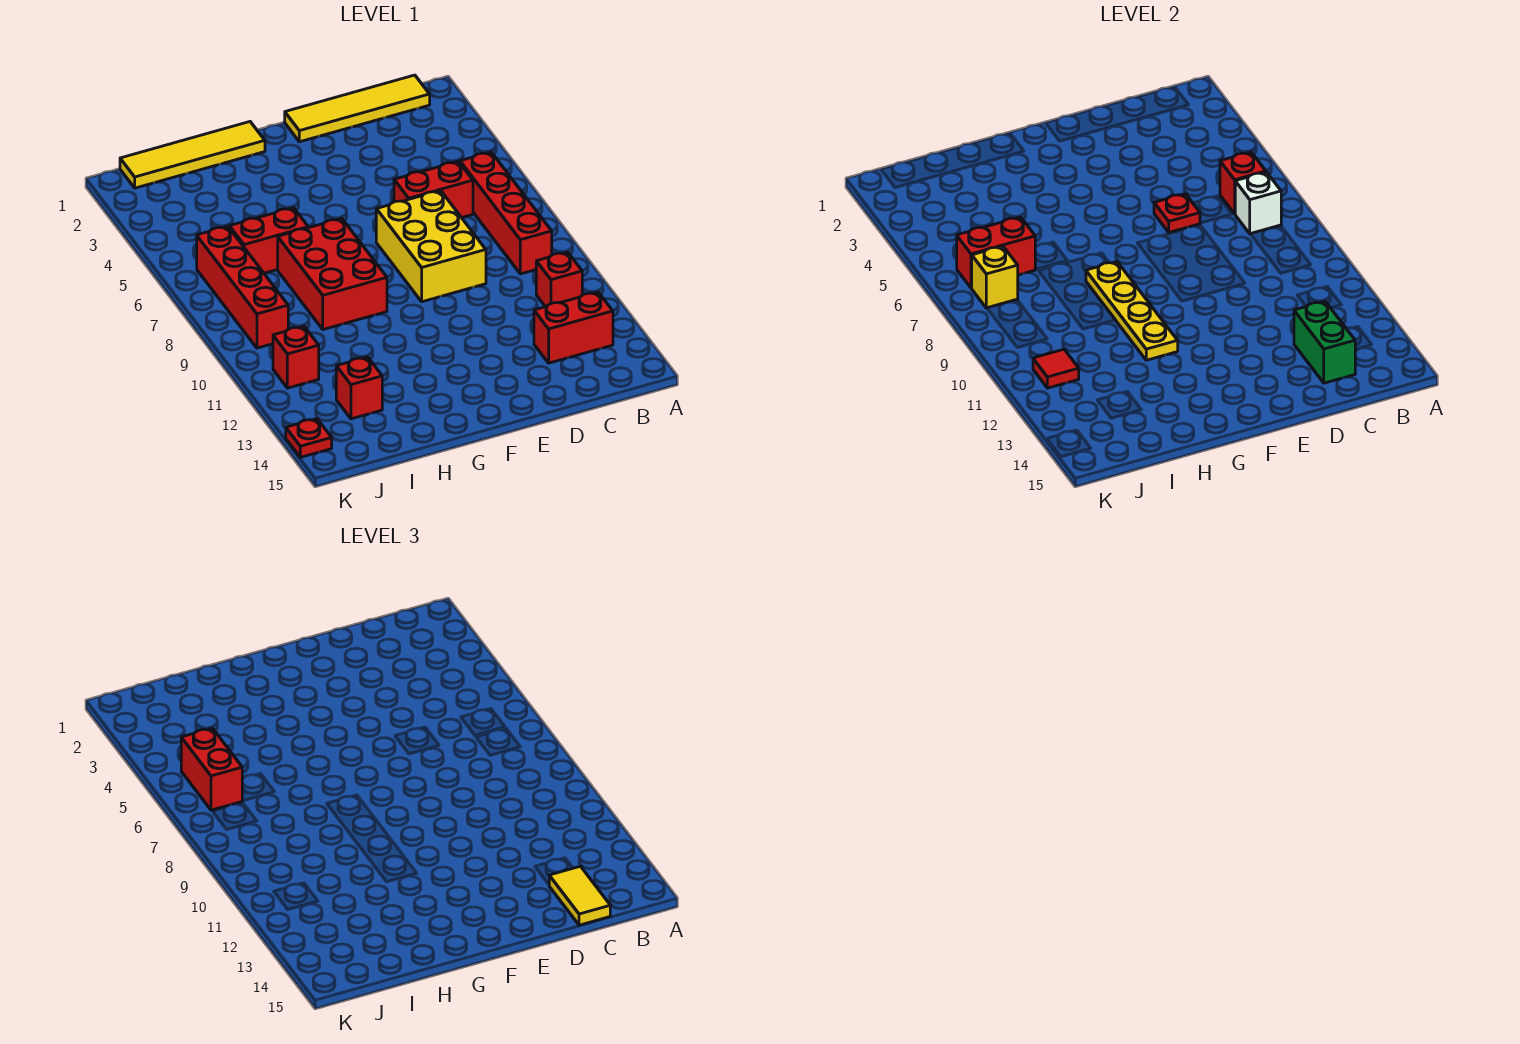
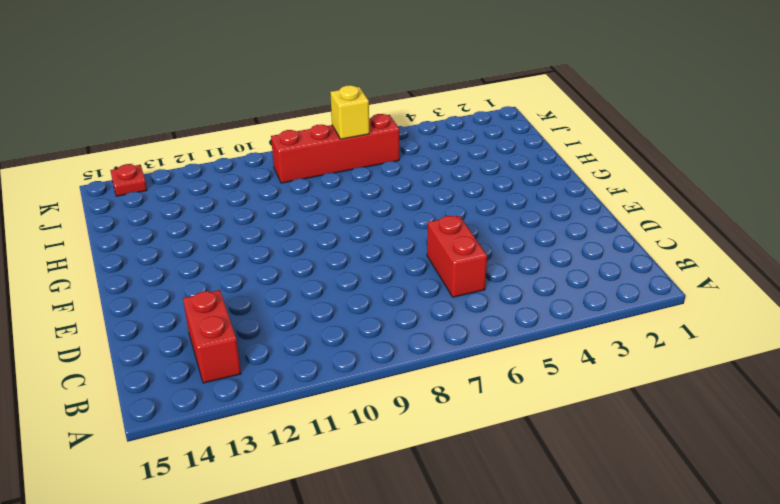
none -> yellow tile B1:E1 level 1
none -> red brick B6:B9 level 1
none -> red brick B11 level 1

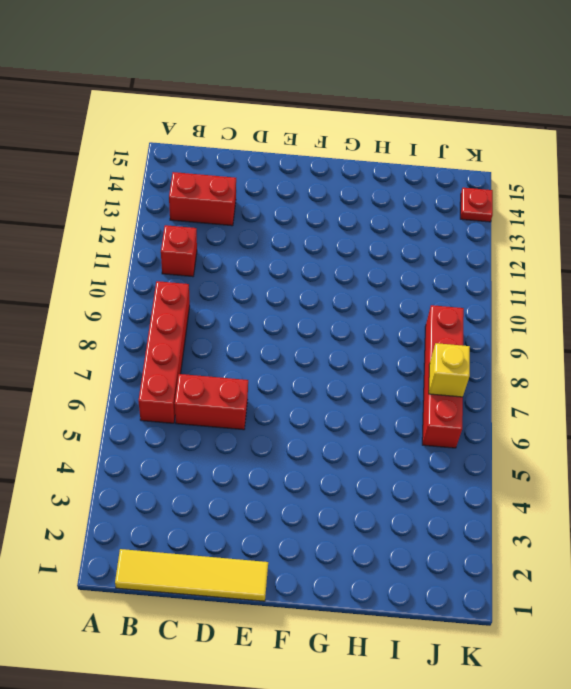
none -> yellow brick D7:E9 level 1
none -> yellow tile G1:J1 level 1
none -> red brick G7:H9 level 1

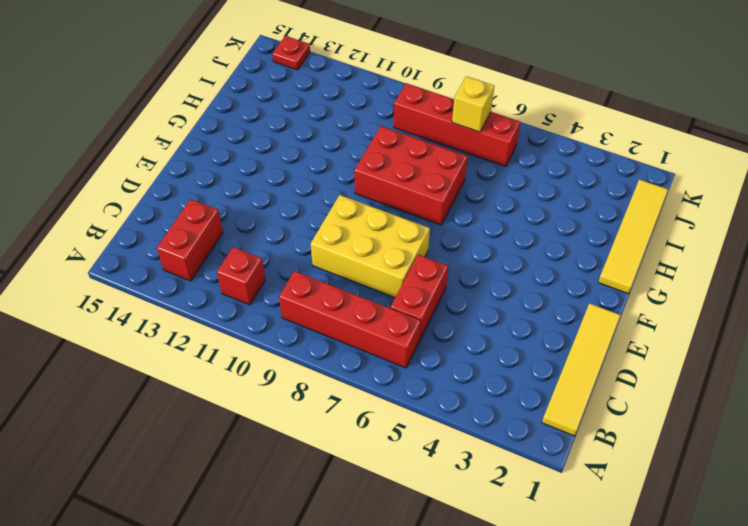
none -> red brick H6:I6 level 1
none -> red brick I13 level 1
none -> red brick J11 level 1

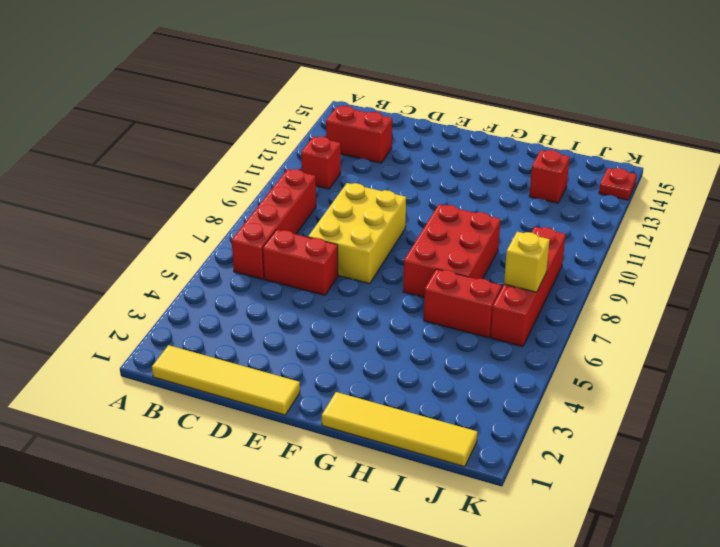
none -> red brick J11 level 1
none -> red brick B6 level 2
none -> white brick B7 level 2

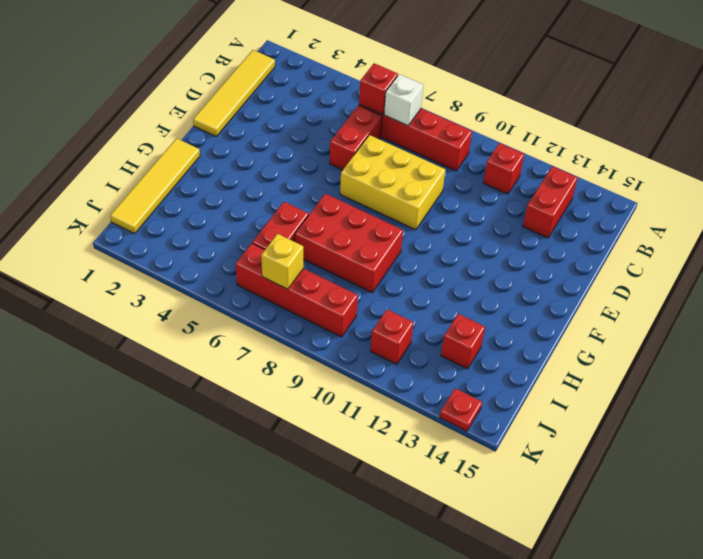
none -> green brick C13:C14 level 2
none -> red plate D6 level 2
none -> yellow plate G8:G11 level 2

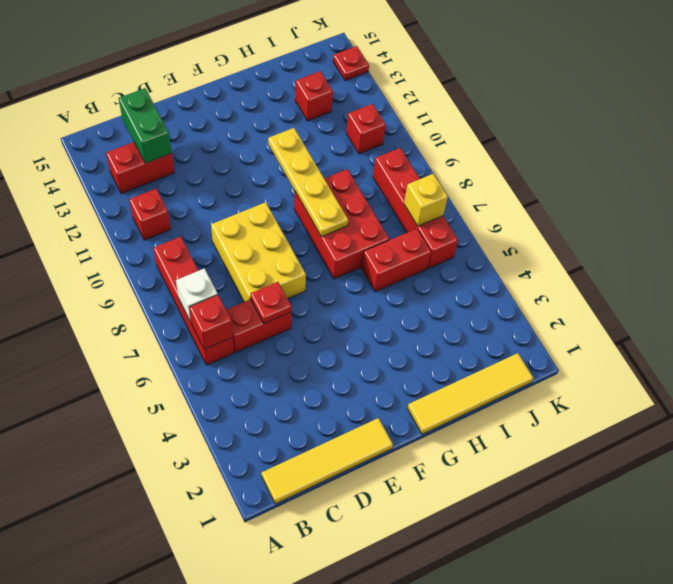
none -> red brick I6:J6 level 2
none -> red tile J11 level 2
none -> yellow tile C14:C15 level 3

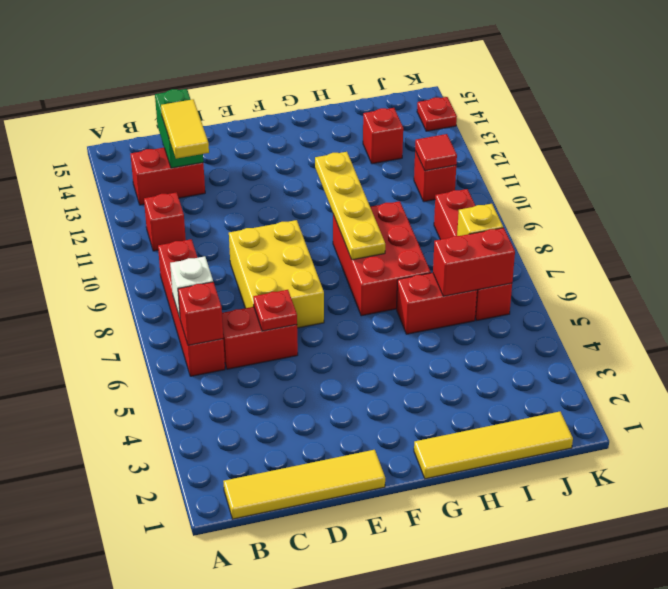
yellow tile C12:C13 level 3 -> yellow tile C14:C15 level 3
none -> red brick J5:J6 level 3

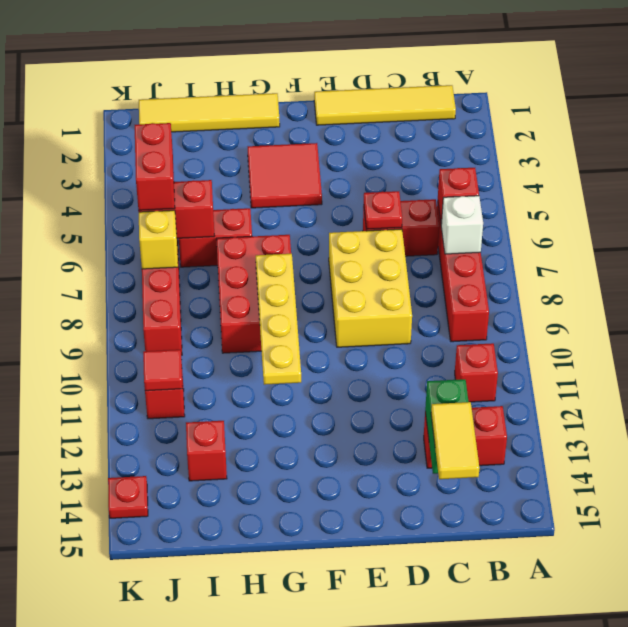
red tile F3:G4 level 1 -> none

